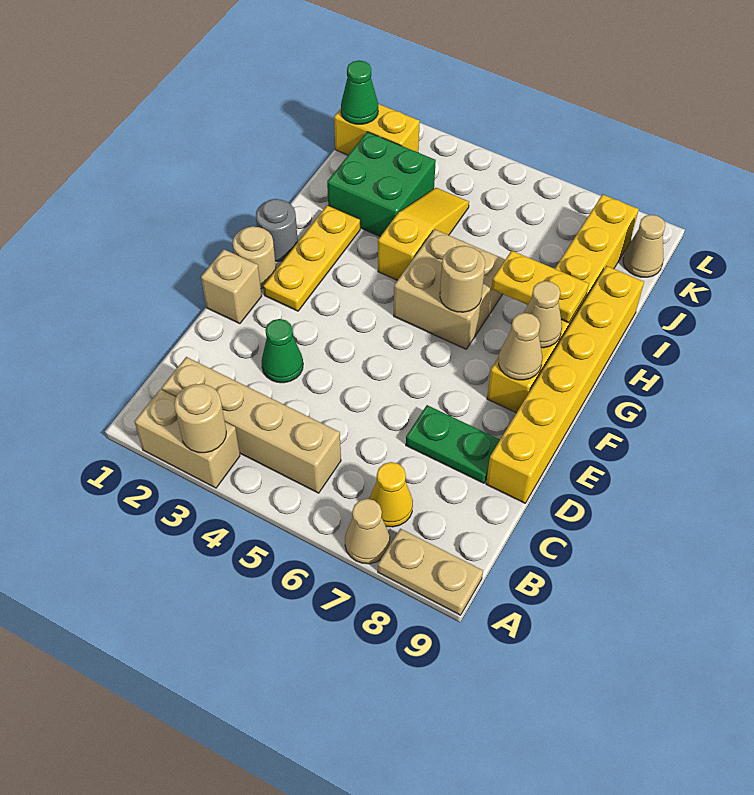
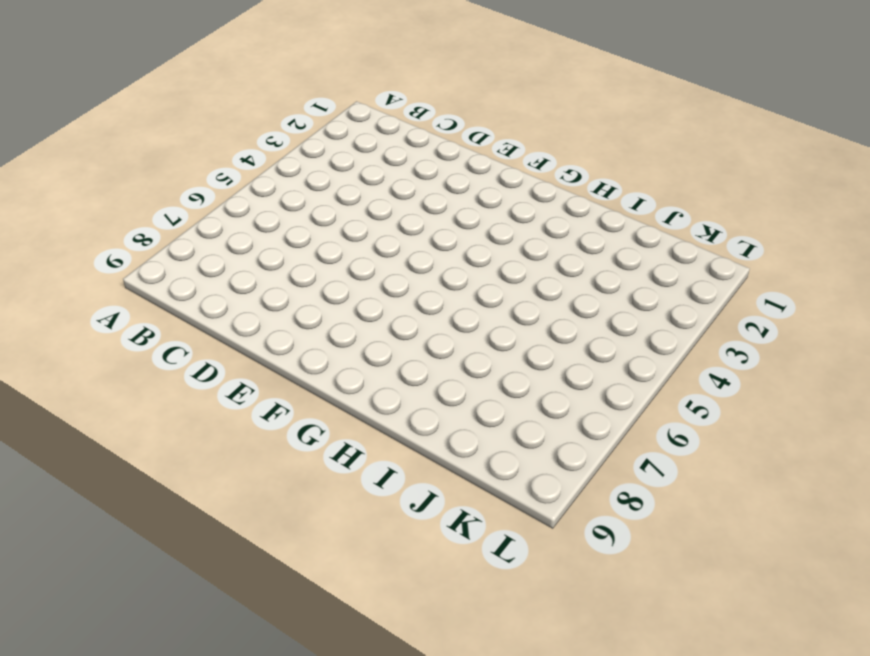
none -> tan brick A2:A3 level 1
none -> tan cone A7 level 1
none -> tan plate A8:A9 level 1

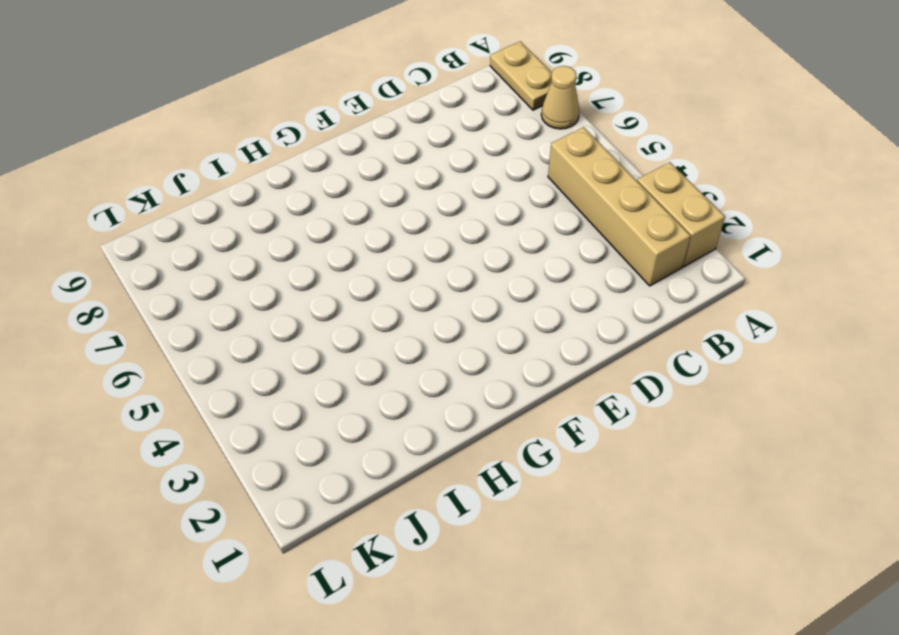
none -> yellow cone B7 level 1
none -> green cone D3 level 1
none -> green plate D7:D8 level 1

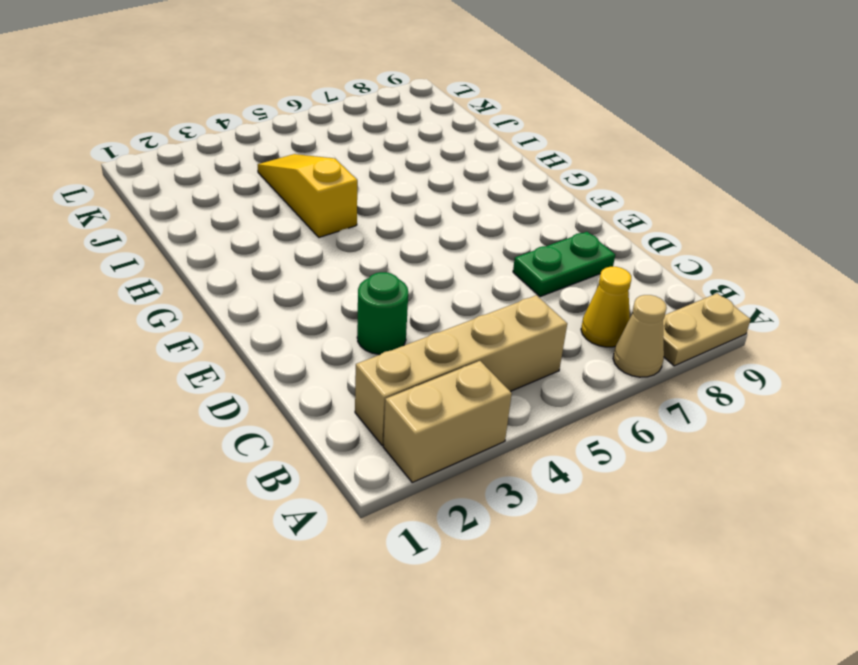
green round brick D3 level 1 -> green cone D3 level 1
none -> yellow brick D9:I9 level 1
none -> tan brick E1 level 1
none -> tan round brick F1 level 1

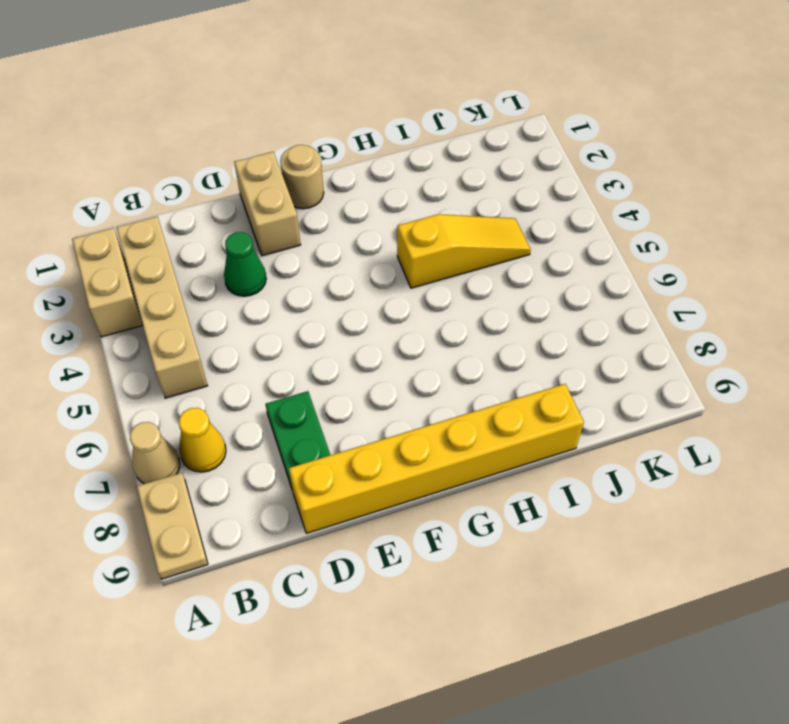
tan brick E1:E2 level 1 -> tan brick E1 level 1
none -> yellow plate F2:H2 level 1
none -> yellow brick F8:K8 level 1
none -> grey round brick G1 level 1

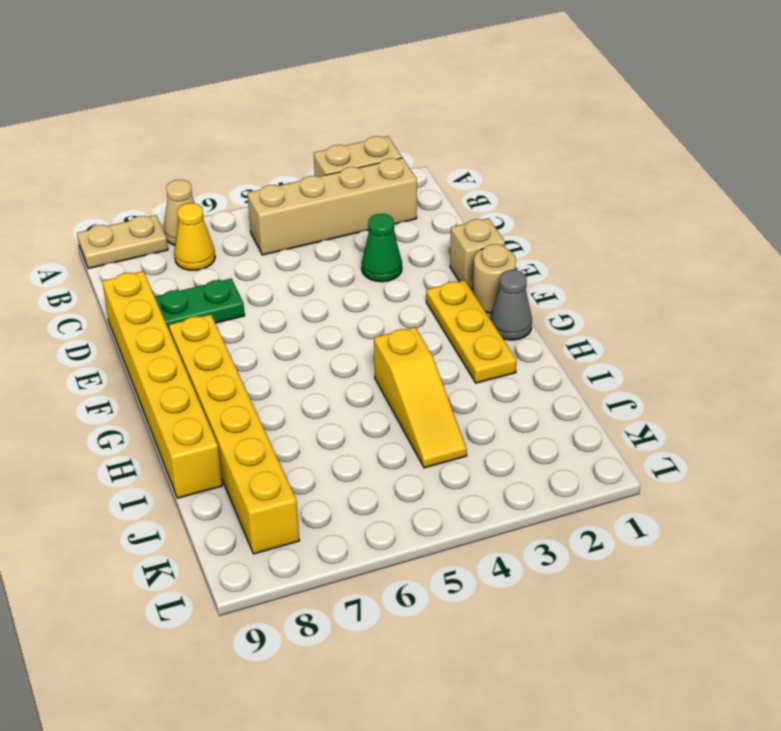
grey cone G1 level 1 -> grey round brick G1 level 1
none -> tan brick G5:H6 level 1
none -> green brick I2:J3 level 1
none -> yellow brick K1:K2 level 1

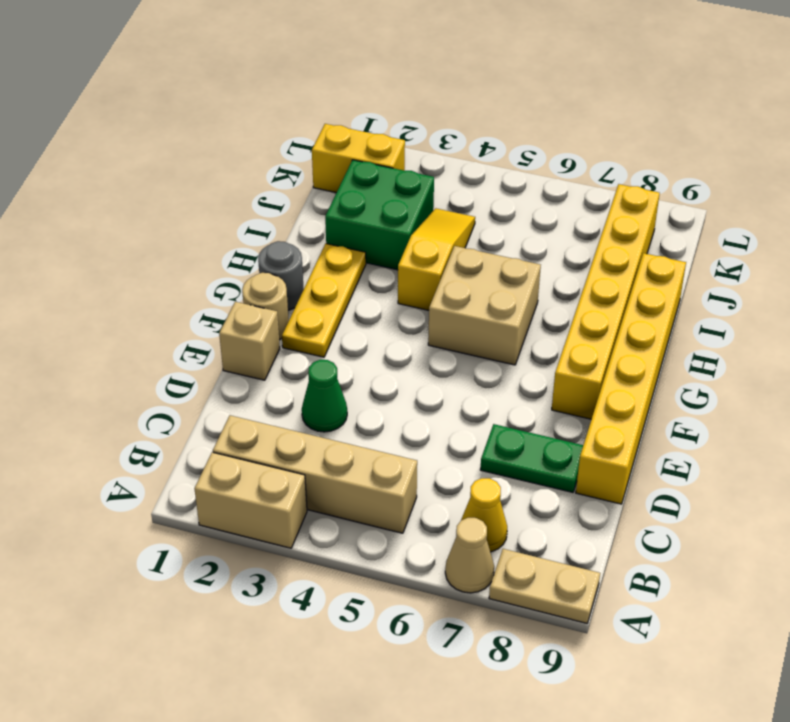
none -> tan cone K9 level 1
none -> tan round brick A3 level 2
none -> tan cone F8 level 2

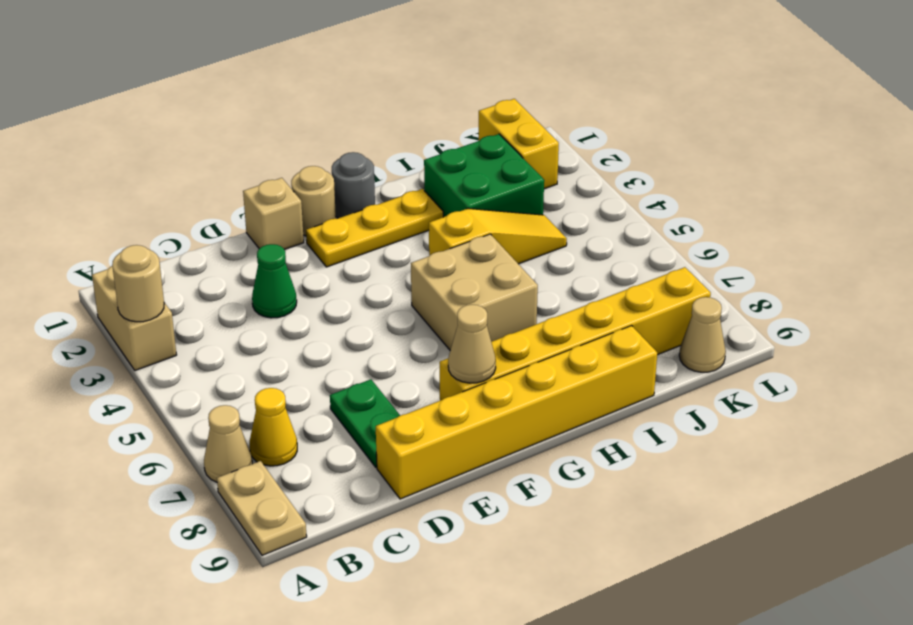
none -> tan brick B2:B5 level 1
none -> tan round brick G6 level 2
none -> tan cone G8 level 2

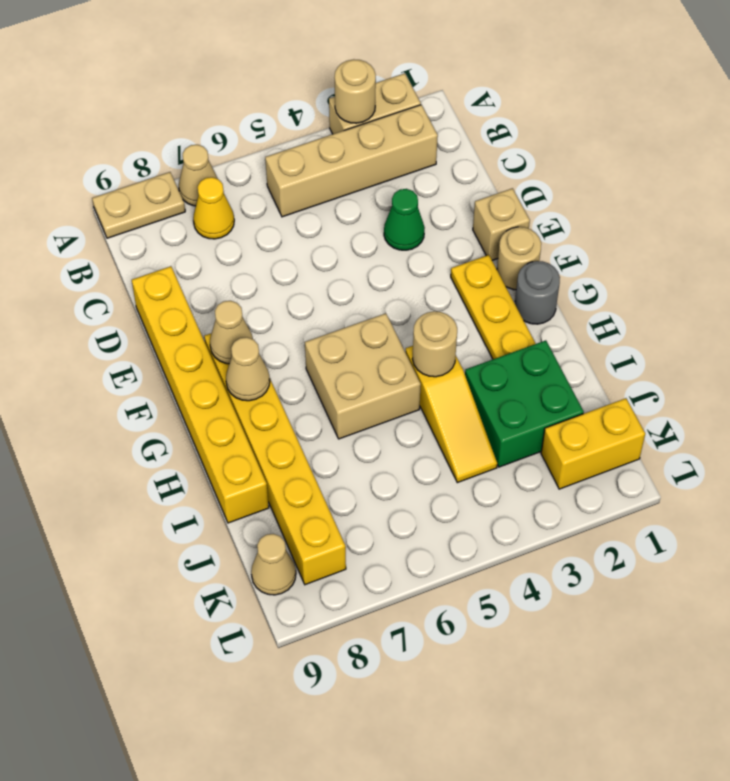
tan round brick H4 level 2 -> tan round brick G6 level 2
none -> green plate D7:D8 level 1
none -> yellow plate H7:H8 level 2
none -> green cone K1 level 2

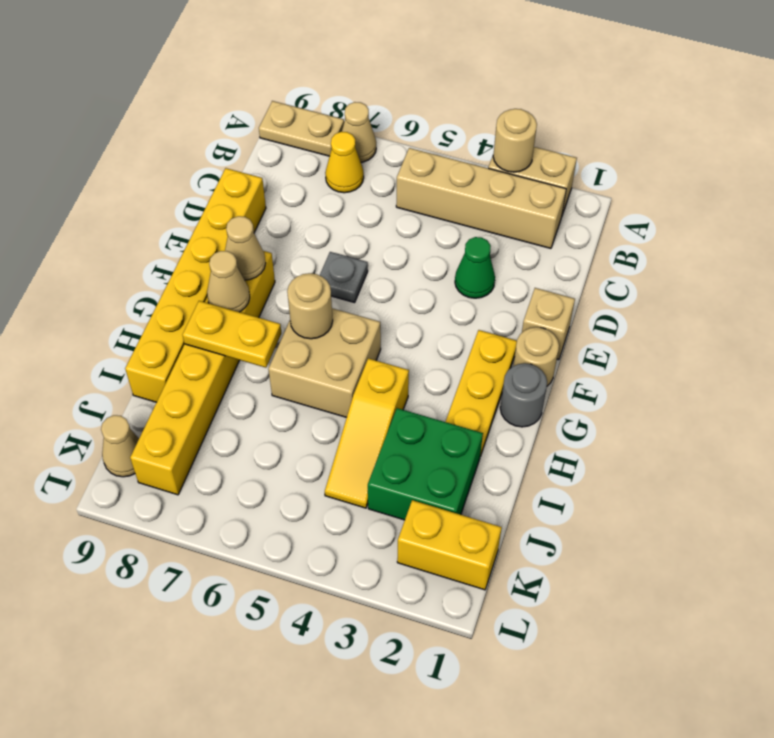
grey plate E6 level 1 -> none
none -> green plate D7:D8 level 1
none -> green cone K1 level 2

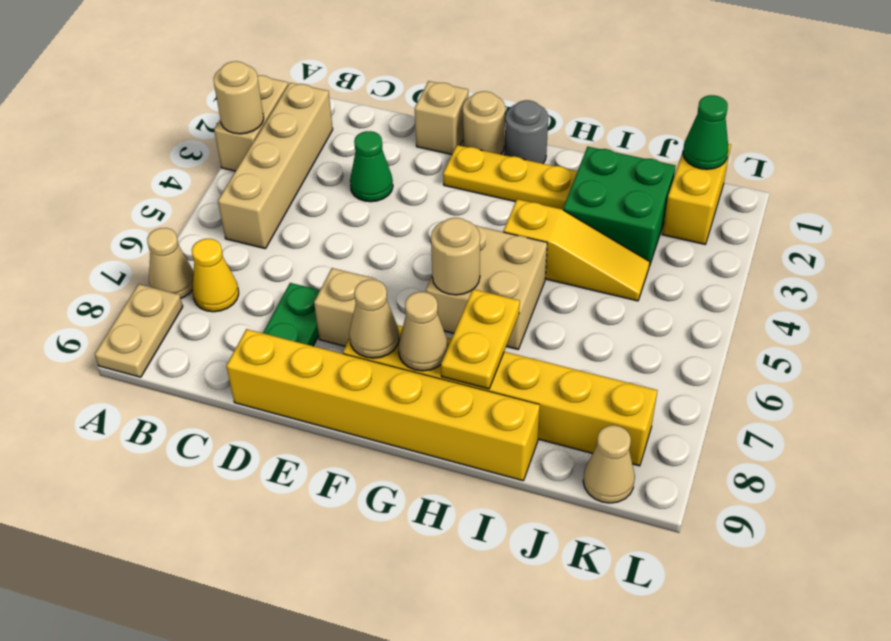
tan brick E7 level 1 -> none

